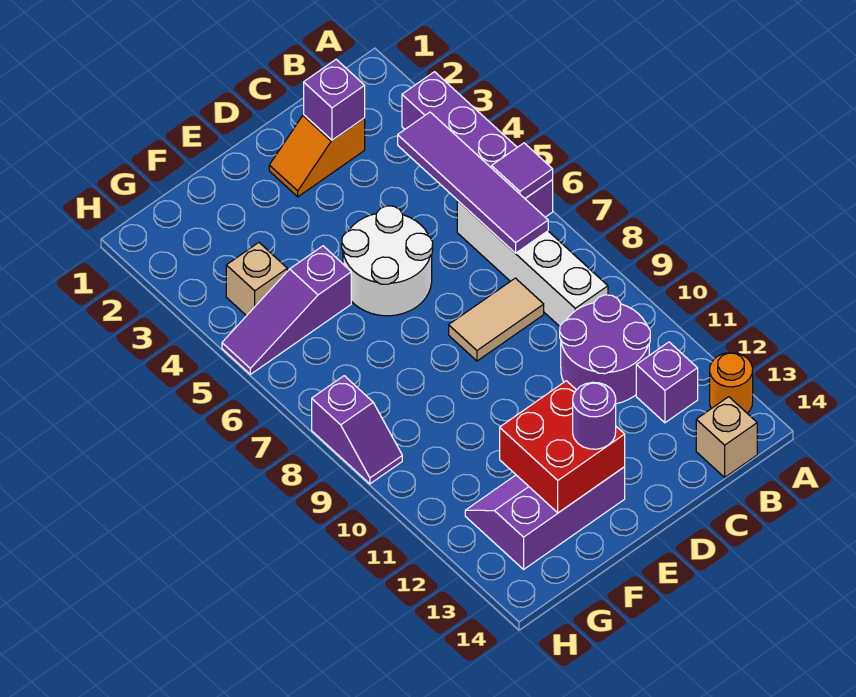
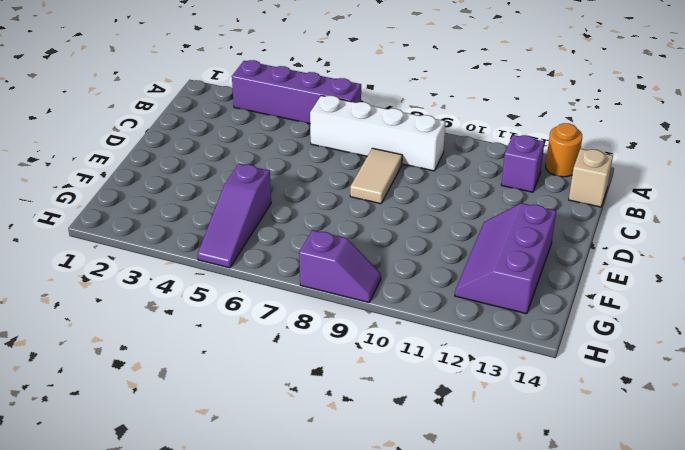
none -> purple round brick B10:C11 level 1
none -> orange slope C2:D2 level 1 top C
none -> white round brick D5:E6 level 1

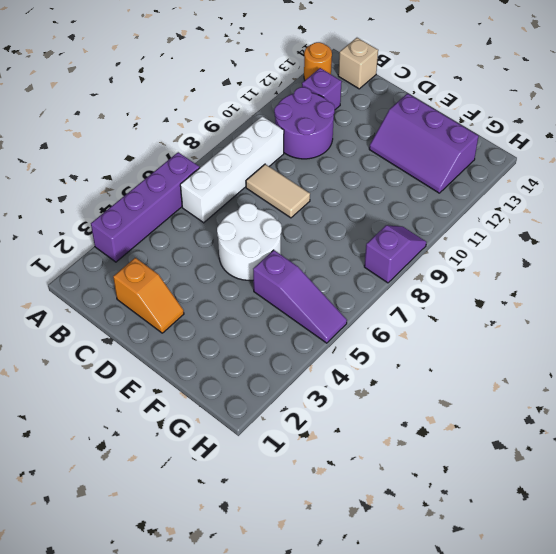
none -> tan brick G4 level 1
none -> purple tile A6 level 2
none -> purple tile B4:B7 level 2

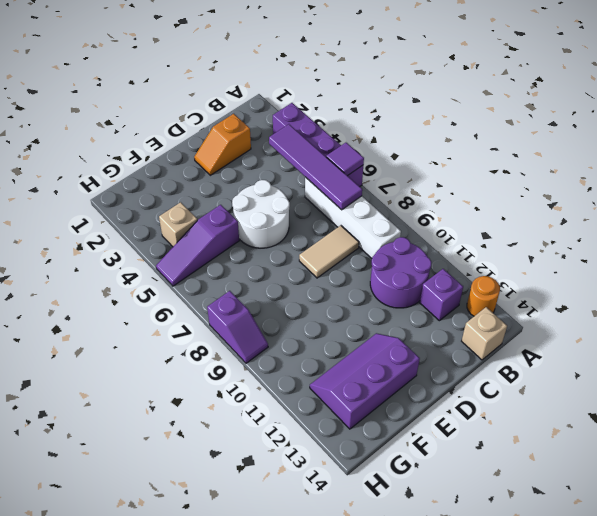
none -> purple brick C2 level 2
none -> red brick E12:F13 level 2
none -> purple round brick E13 level 3

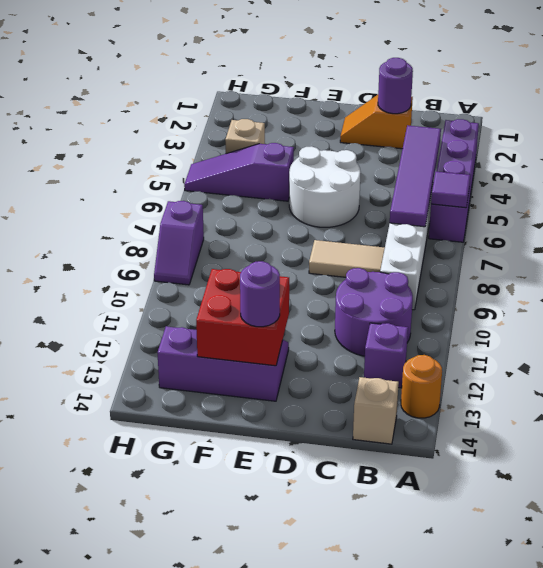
purple round brick C2 level 2 -> purple brick C2 level 2

